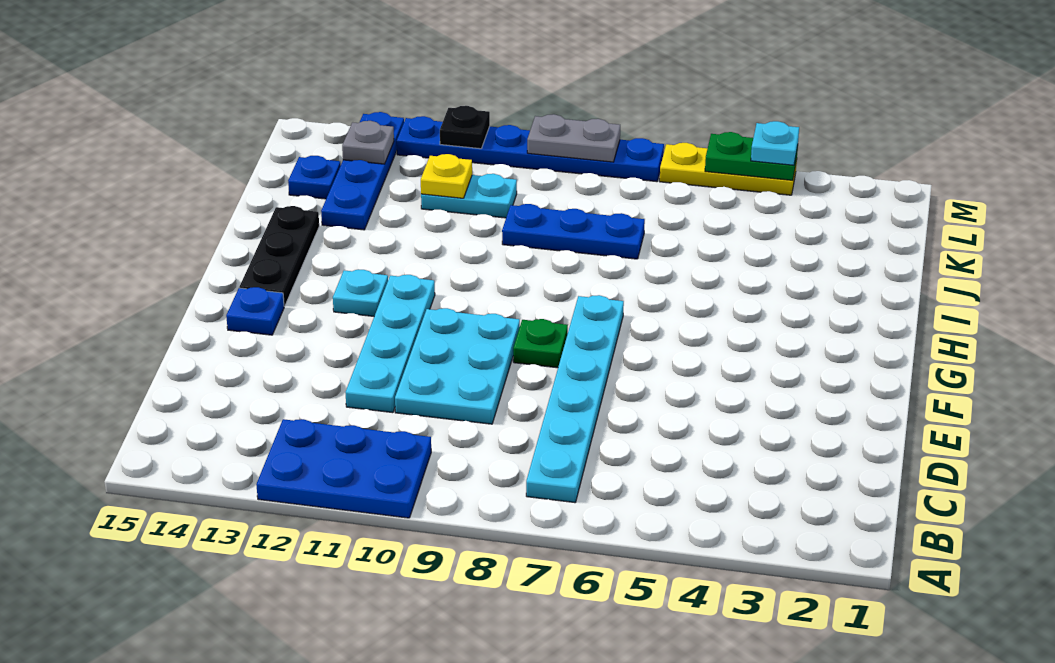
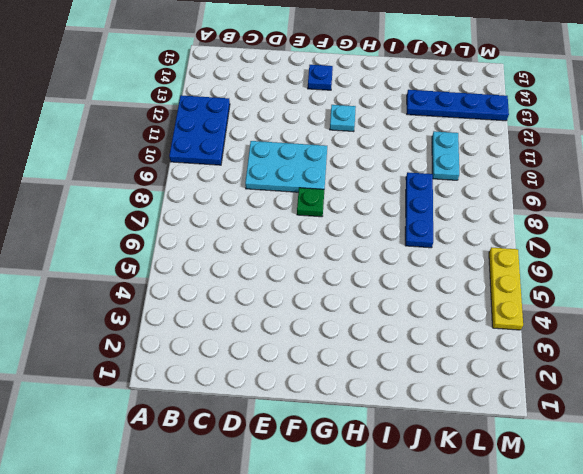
none -> cyan plate B7:G7 level 1
none -> cyan plate D11:G11 level 1
none -> black plate G14:I14 level 1

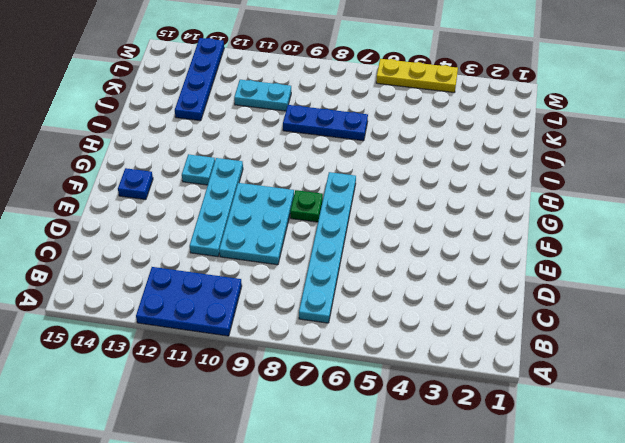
none -> black plate G14:I14 level 1
none -> blue plate K14 level 1
none -> blue plate M7:M12 level 1

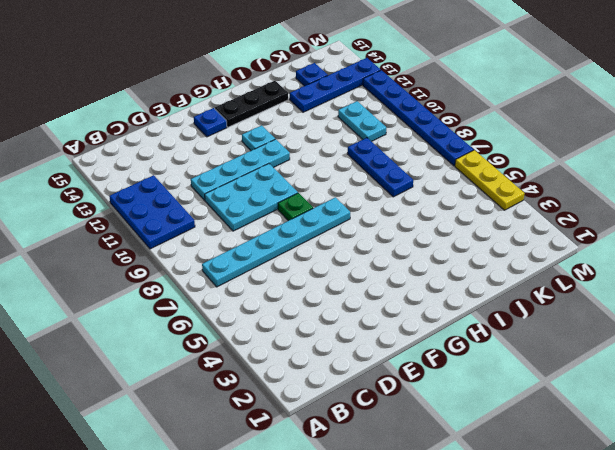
none -> yellow plate K11 level 2
none -> grey plate L13 level 2
none -> green plate M4:M5 level 2

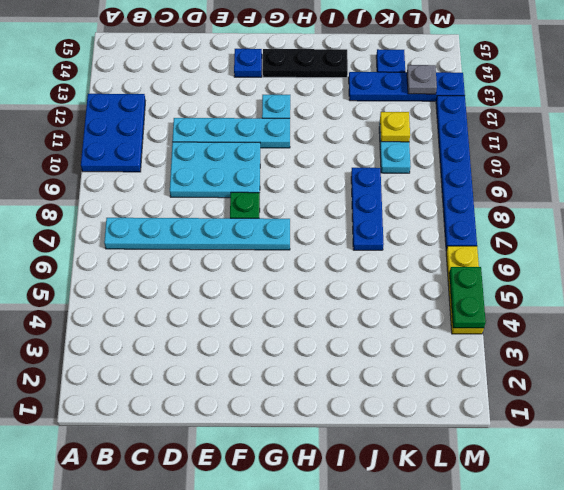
none -> grey plate M8:M9 level 2
none -> black plate M11 level 2
none -> cyan plate M4 level 3

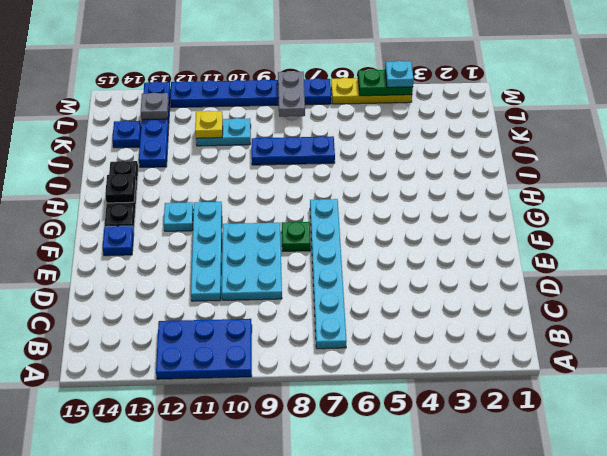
black plate H14 level 2 -> black plate M11 level 2
grey plate L8:M8 level 2 -> grey plate M8:M9 level 2

